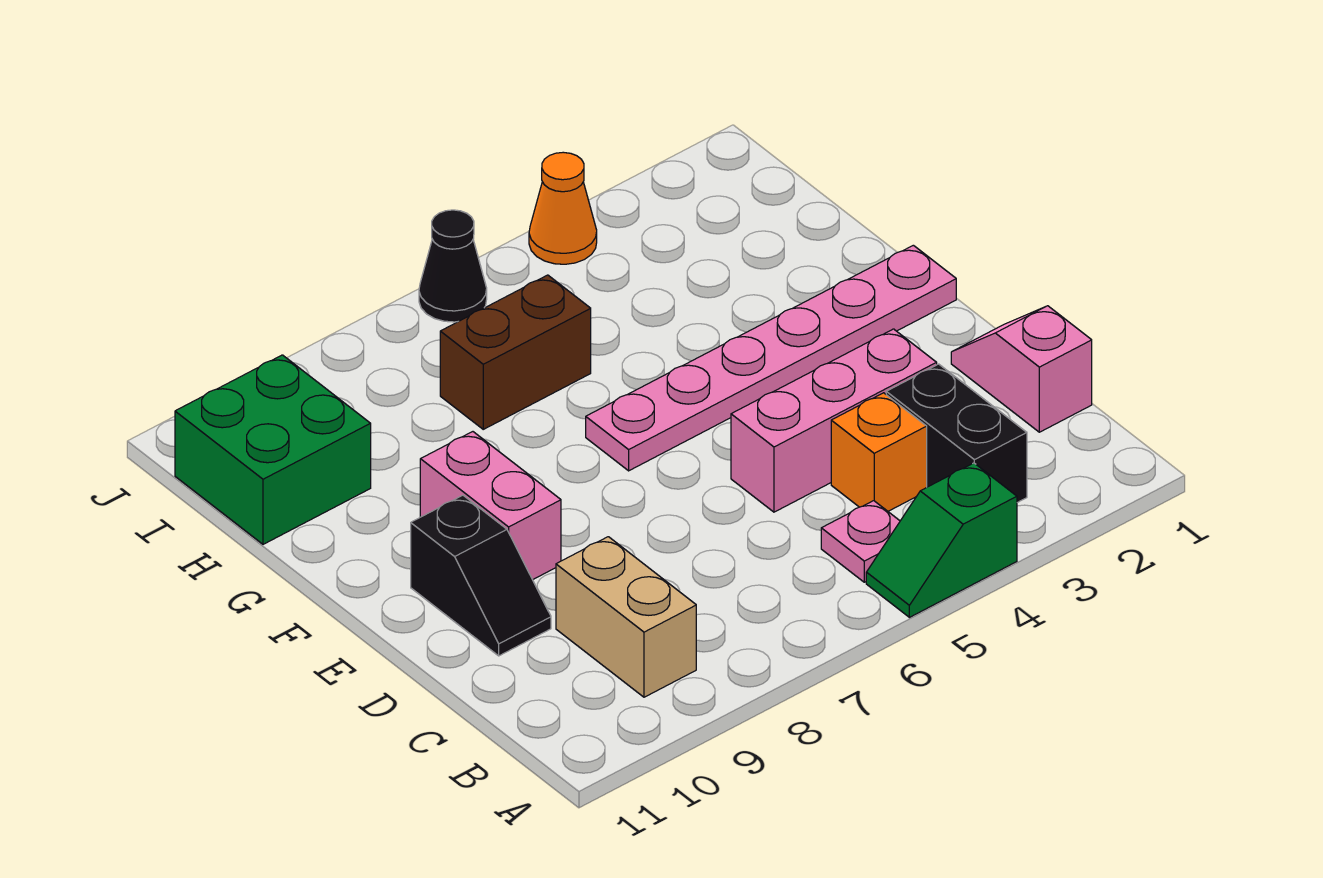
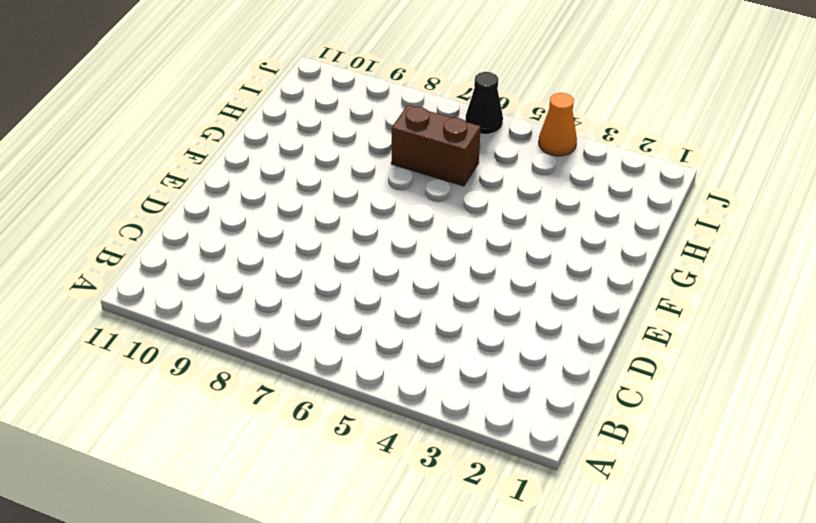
none -> green slope A4:A5 level 1 top 4
none -> black brick B3:C3 level 1
none -> pink plate B5 level 1

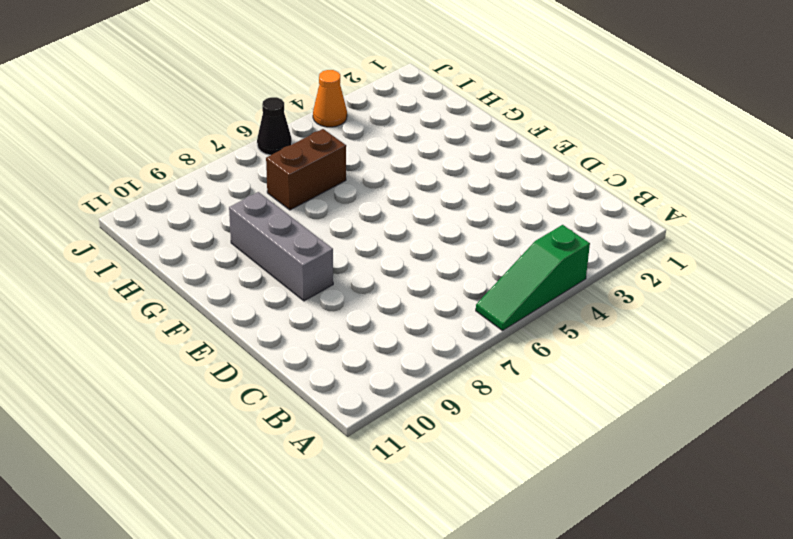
green slope A4:A6 level 1 top 4 -> green slope A4:A5 level 1 top 4
grey brick E9:G9 level 1 -> pink brick E9:F9 level 1
none -> black brick B3:C3 level 1
none -> pink plate B5 level 1
none -> tan brick B9:C9 level 1

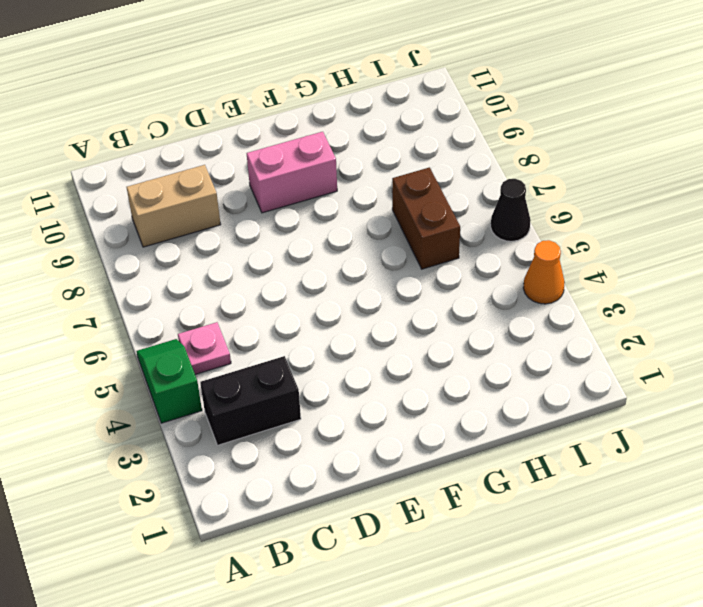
none -> pink slope C1:D1 level 1 top C
none -> orange brick C4 level 1
none -> pink brick D3:D5 level 1

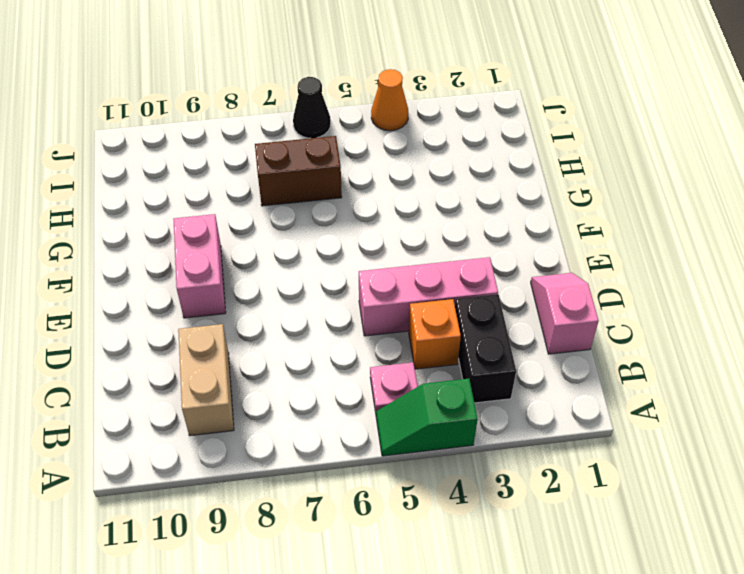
none -> black slope D10:E10 level 1 top E
none -> pink plate F1:F6 level 1
none -> green brick H10:I11 level 1

